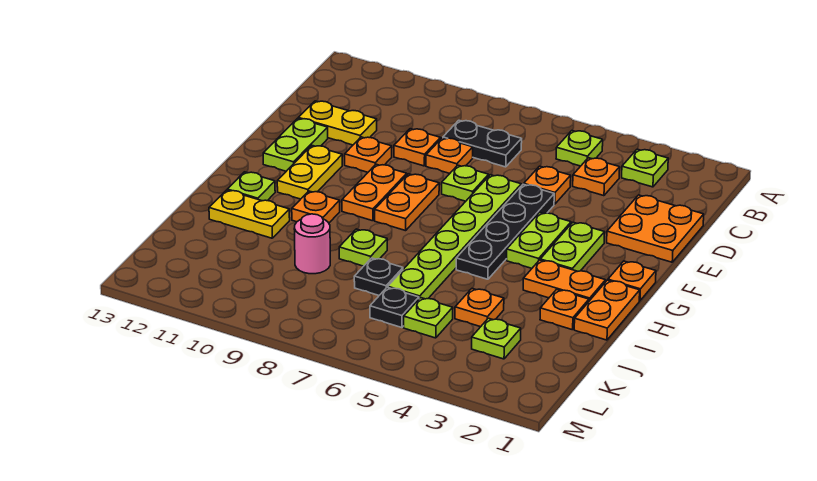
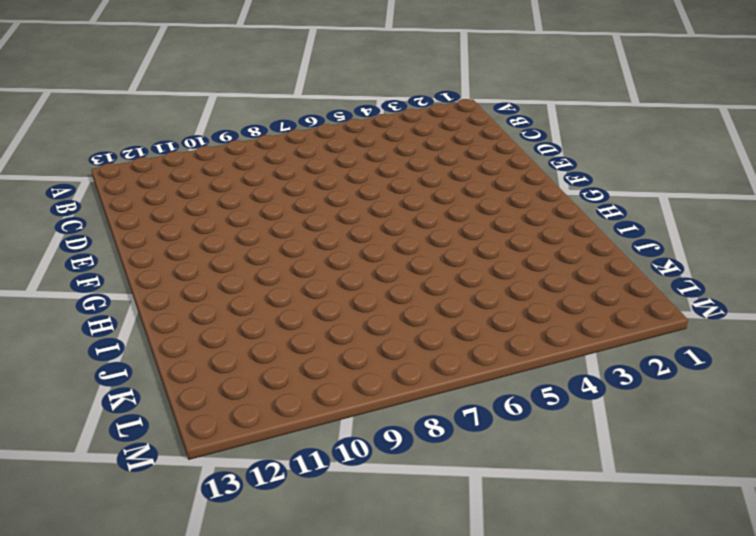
none -> lime plate B3 level 1
none -> lime plate B5 level 1
none -> orange plate C4 level 1
none -> black plate C7:C8 level 1

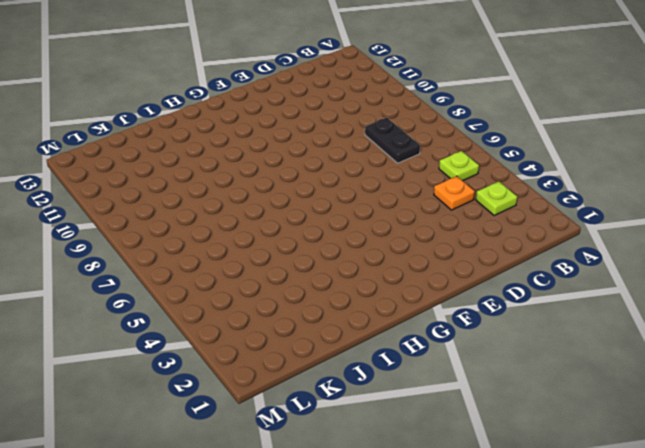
none -> orange plate D1:E2 level 1
none -> orange plate D5 level 1
none -> orange plate D8 level 1
none -> orange plate D9 level 1

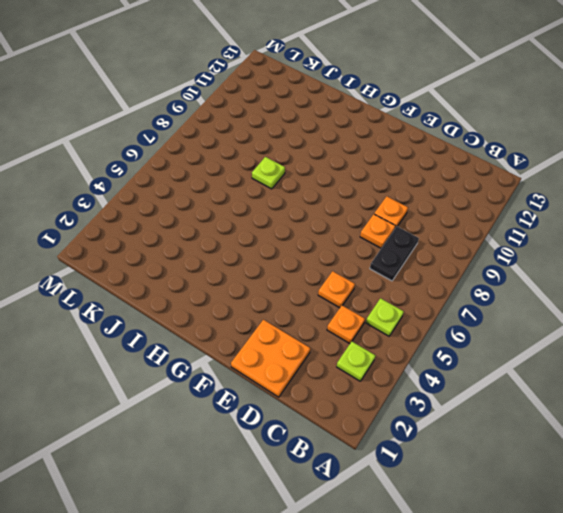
none -> yellow plate D11:D12 level 1
none -> black plate E5:H5 level 1
none -> lime plate E6:J6 level 1
none -> lime plate E7 level 1

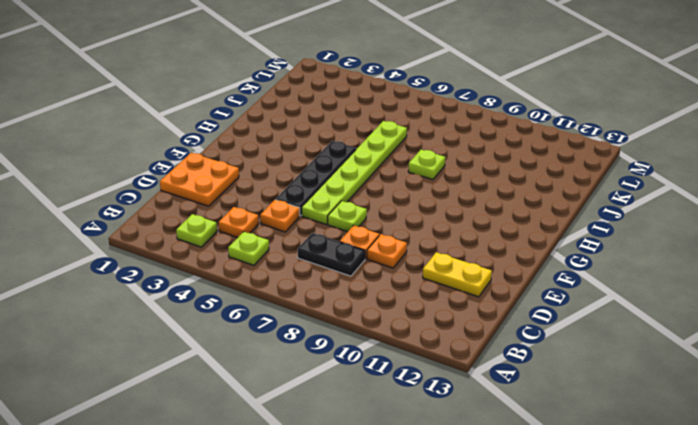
none -> orange plate E10 level 1
none -> lime plate E12:F12 level 1
none -> lime plate F3:G3 level 1
none -> lime plate F4:G4 level 1

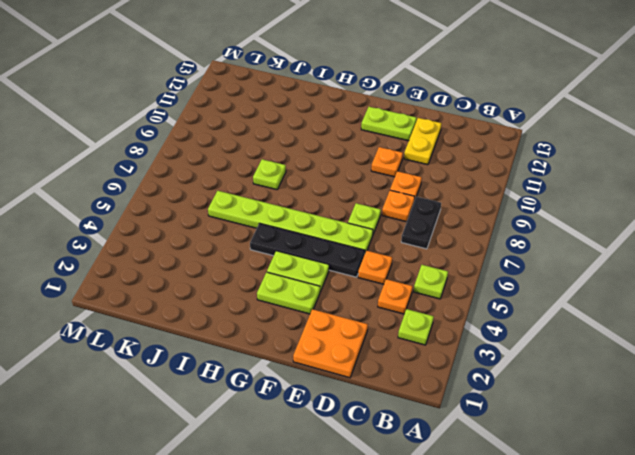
none -> orange plate F8:G8 level 1
none -> orange plate F9:G9 level 1
none -> yellow plate F11:G11 level 1
none -> orange plate G1 level 1

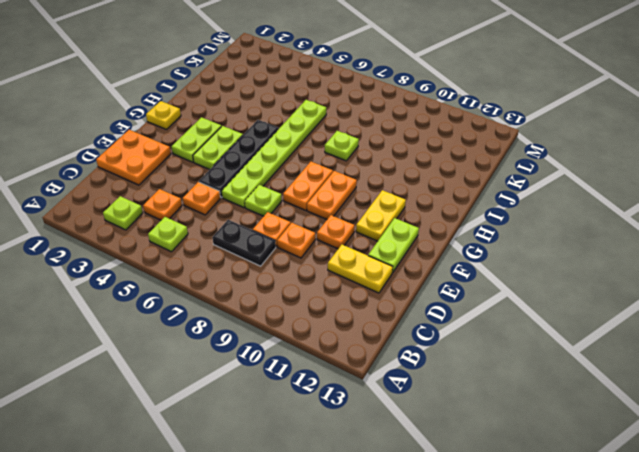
yellow plate G1 level 1 -> orange plate G1 level 1
none -> orange plate H1:I1 level 1
none -> orange plate H2:H3 level 1
none -> orange plate H10 level 1
none -> lime plate H12 level 1

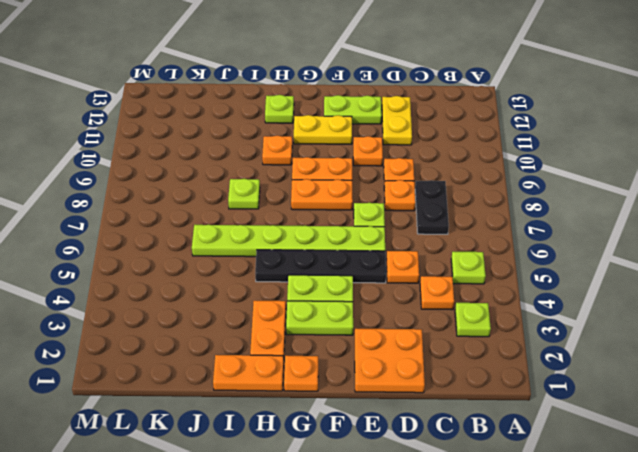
none -> orange plate I2 level 1
none -> yellow plate I11:I12 level 1
none -> orange plate J4 level 1
none -> black plate J7 level 1

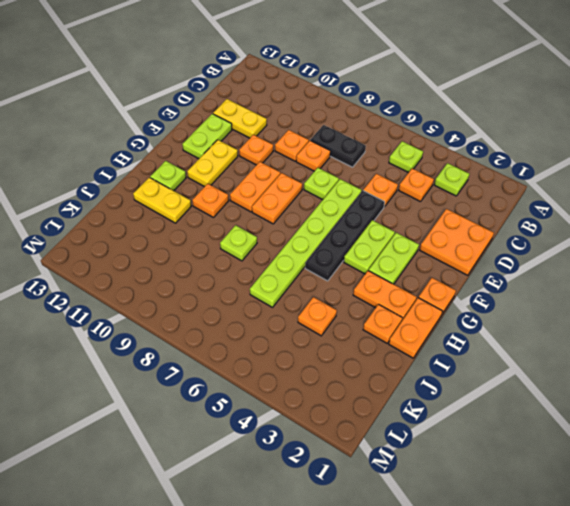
none -> black plate J7 level 1
none -> pink round brick J9 level 1
none -> lime plate K3 level 1
none -> lime plate K5 level 1

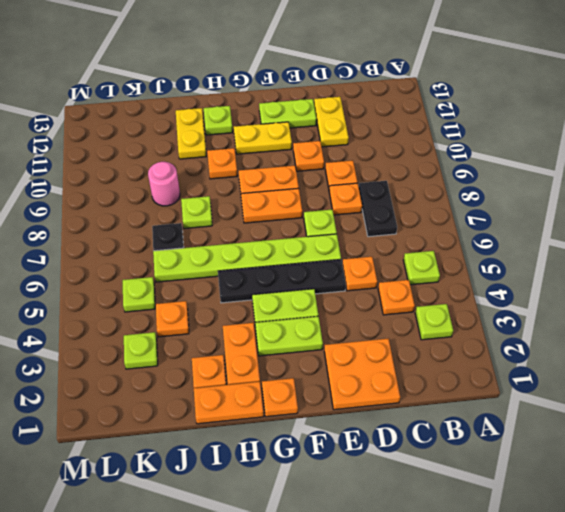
none -> black plate K6 level 1

